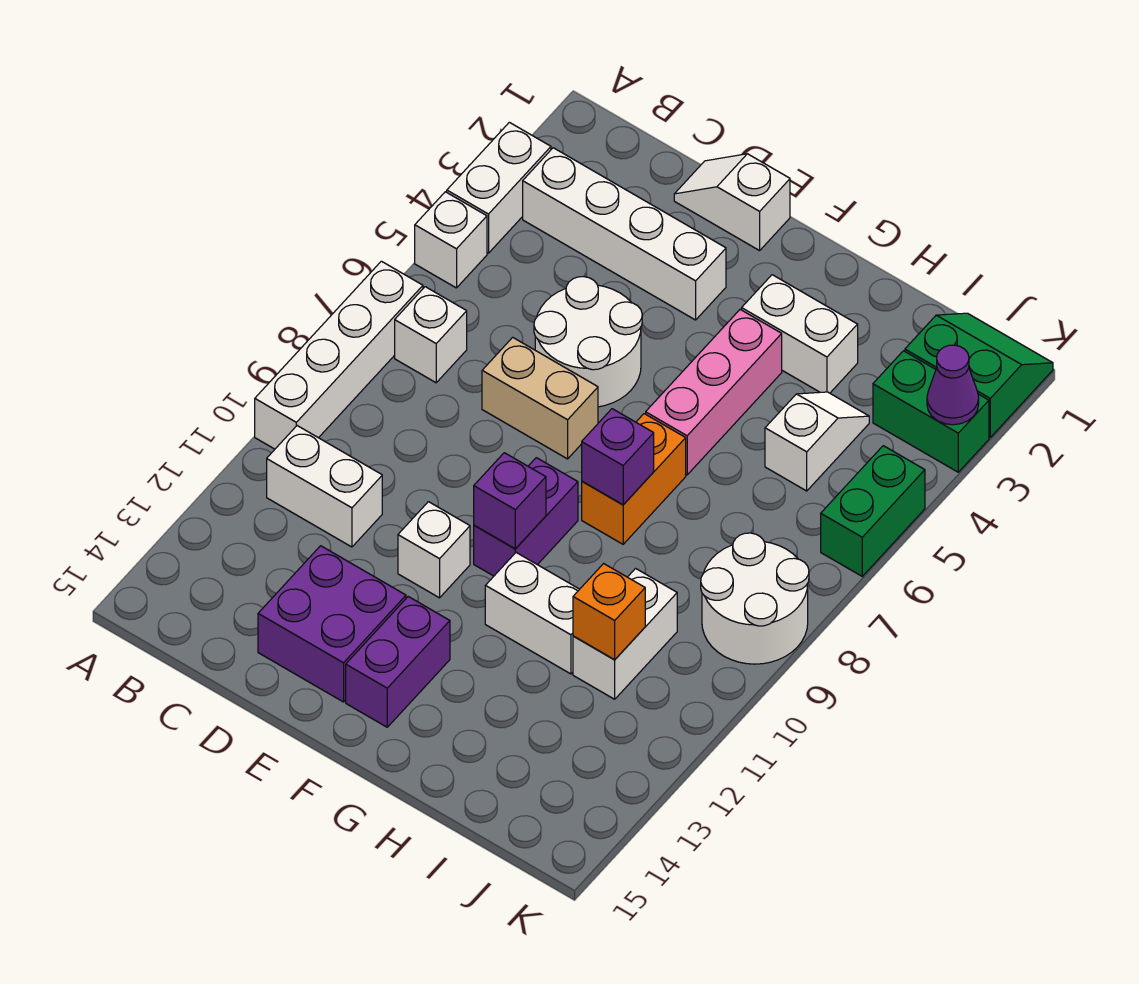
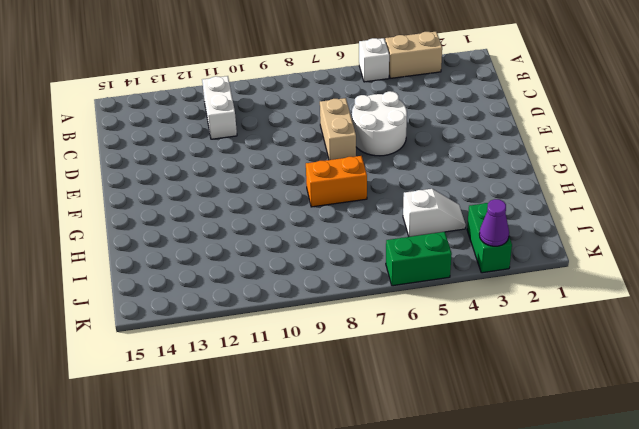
tan brick A3:A4 level 1 -> white brick A3:A4 level 1
none -> white brick A7:A10 level 1
none -> white brick B3:E3 level 1
none -> white brick B7 level 1

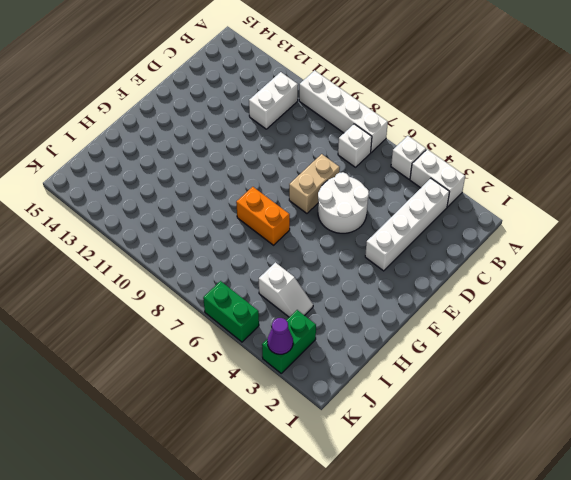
none -> white slope D1:E1 level 1 top E
none -> purple brick D13:E14 level 1
none -> white brick E11 level 1

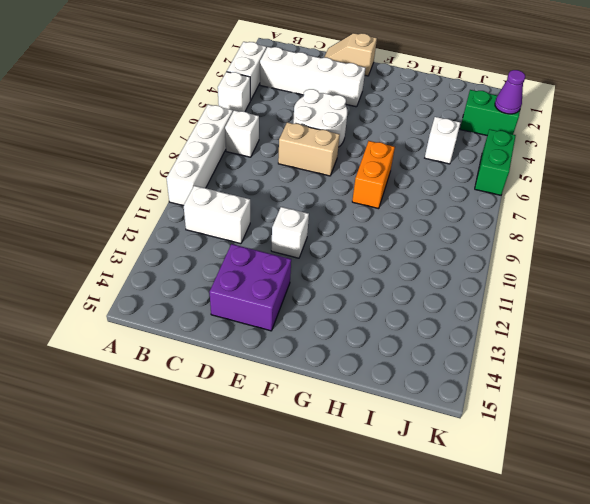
tan slope D1:E1 level 1 top E -> white slope D1:E1 level 1 top E
none -> purple brick F9:F10 level 1
none -> purple brick F13:F14 level 1
none -> white brick G3:H3 level 1

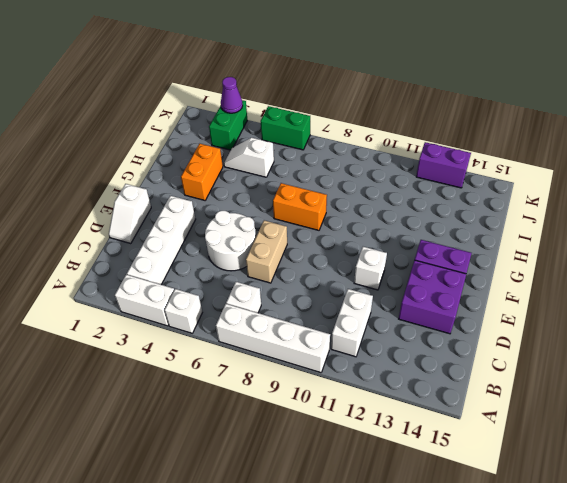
orange brick G3:H3 level 1 -> white brick G3:H3 level 1
purple brick K12:K13 level 1 -> purple brick F9:F10 level 1
none -> pink brick G4:G6 level 1
none -> white brick G11:H11 level 1
none -> white brick I10:I11 level 1

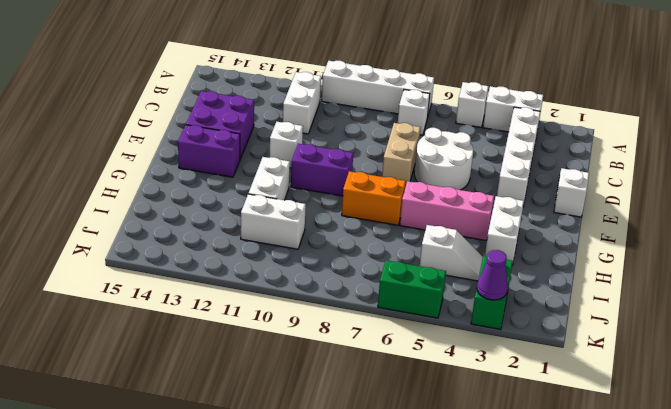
none -> green slope J1:K2 level 1 top 2
none -> white round brick J8:K9 level 1
none -> purple brick F10 level 2

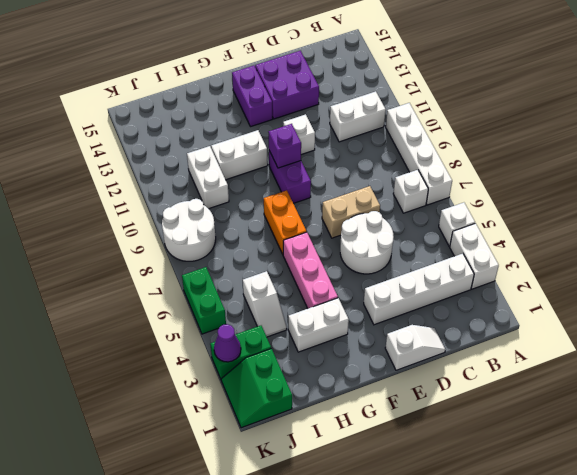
green slope J1:K2 level 1 top J -> green slope J1:K2 level 1 top 2
none -> purple brick G8 level 2
none -> orange brick I11 level 2

